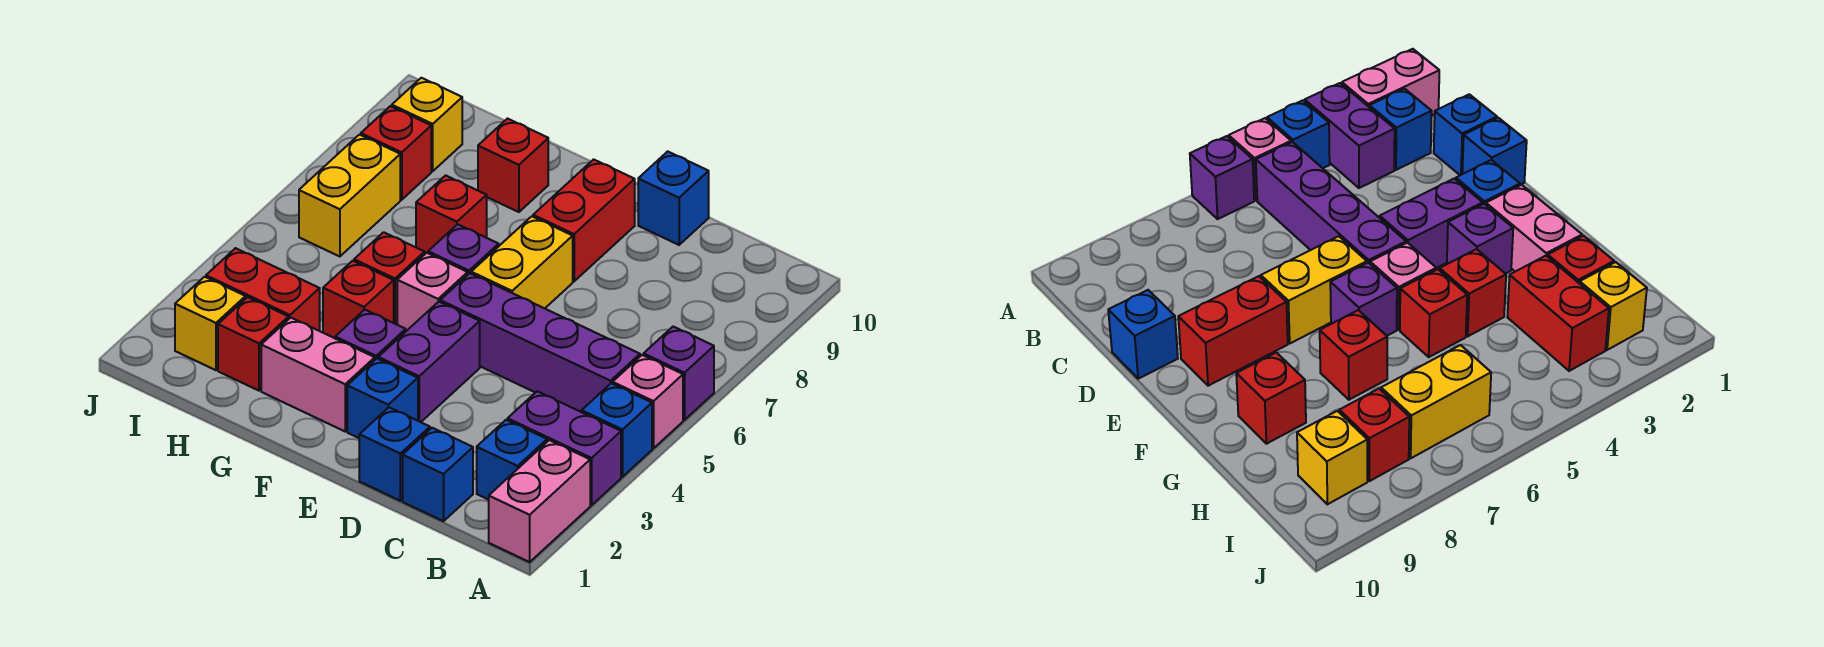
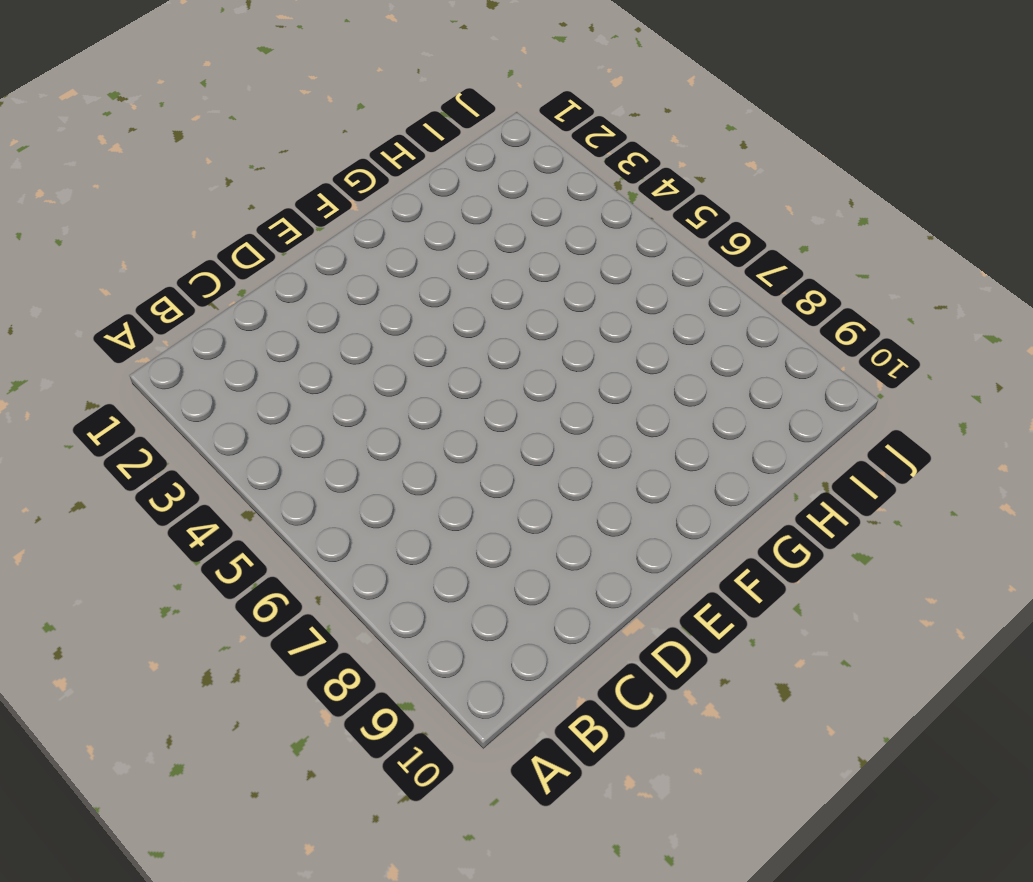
none -> pink brick A1:A2 level 1
none -> purple brick A3:B3 level 1
none -> blue brick A4 level 1

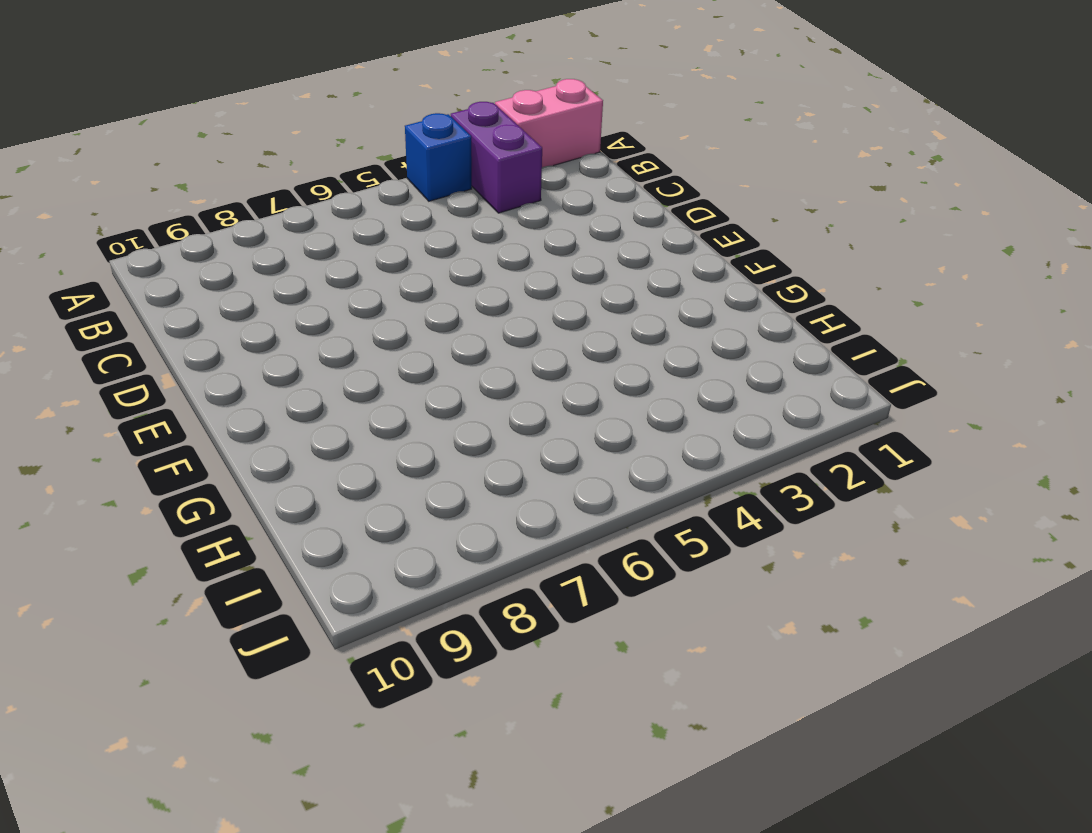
none -> pink brick A5 level 1
none -> purple brick A6 level 1
none -> blue brick B2 level 1

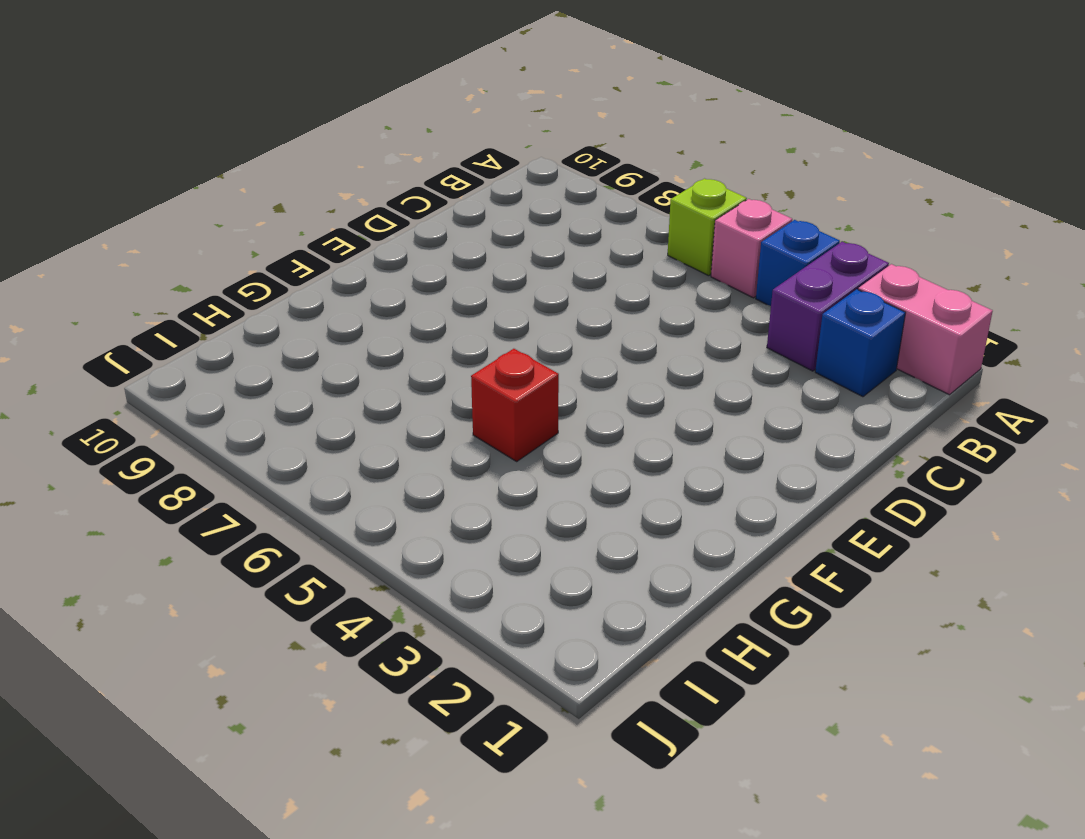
lime brick A6 level 1 -> purple brick A6 level 1
none -> purple brick B5:E5 level 1
none -> blue brick C1 level 1
none -> blue brick D1 level 1

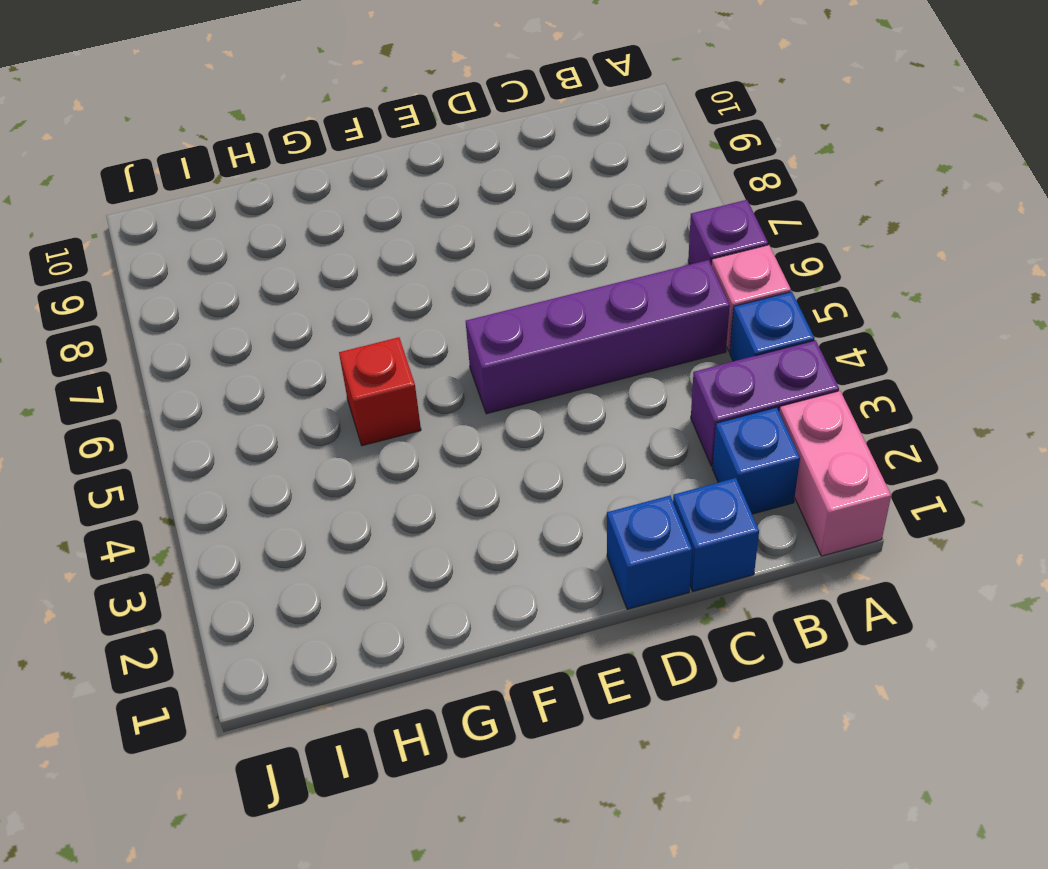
none -> blue brick D10 level 1
none -> blue brick E2 level 1
none -> purple brick E3:E4 level 1

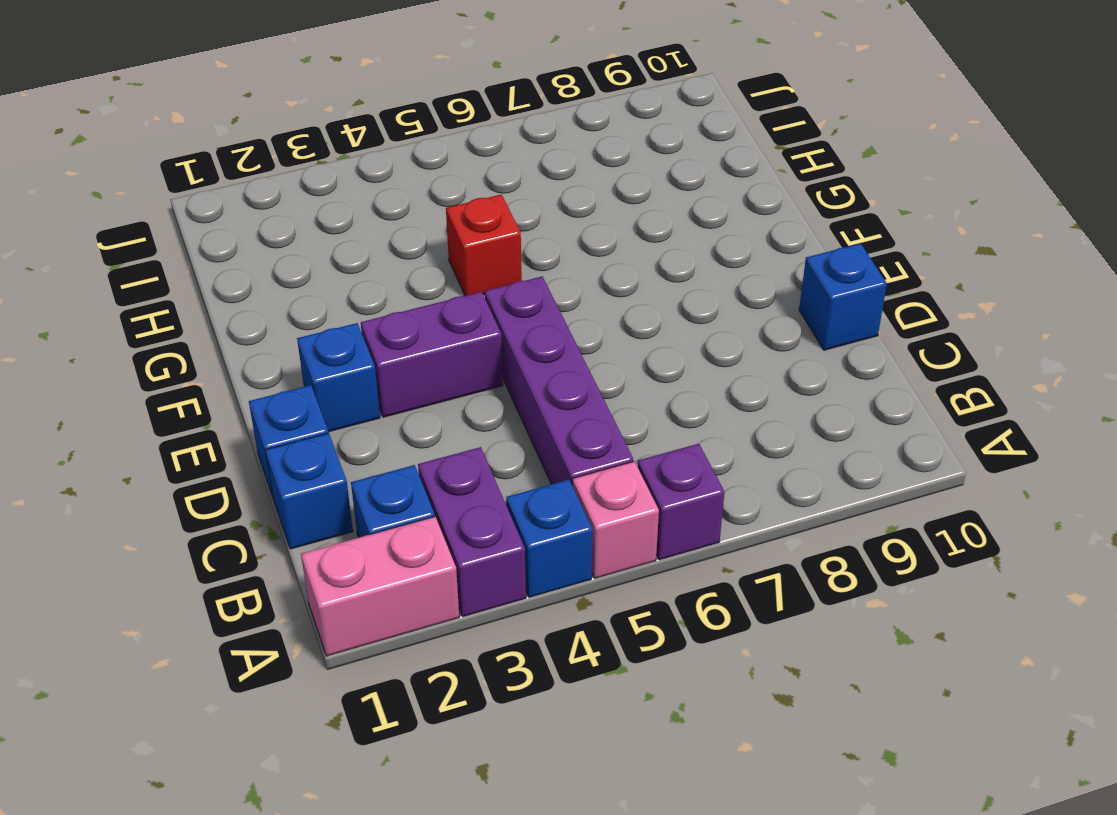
none -> yellow brick E6:E7 level 1
none -> red brick E8:E9 level 1
none -> pink brick F2:G2 level 1

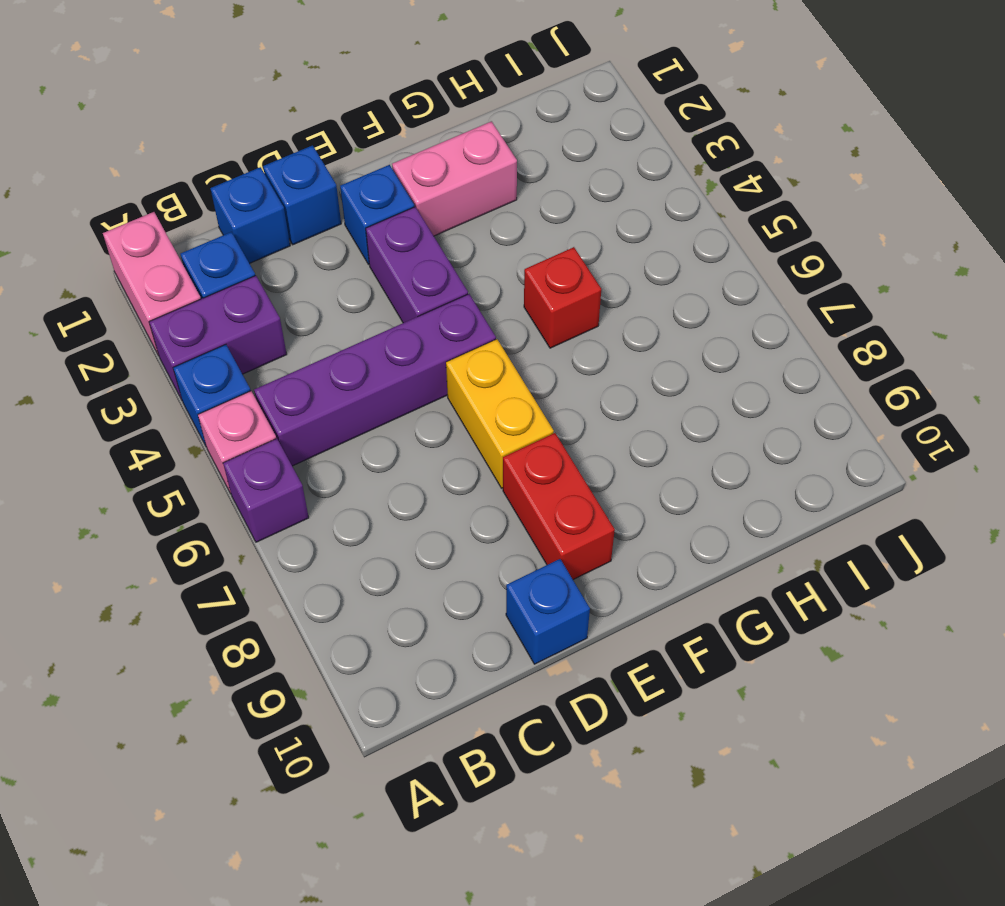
none -> purple brick F3 level 1
none -> pink brick F5 level 1
none -> purple brick F6 level 1

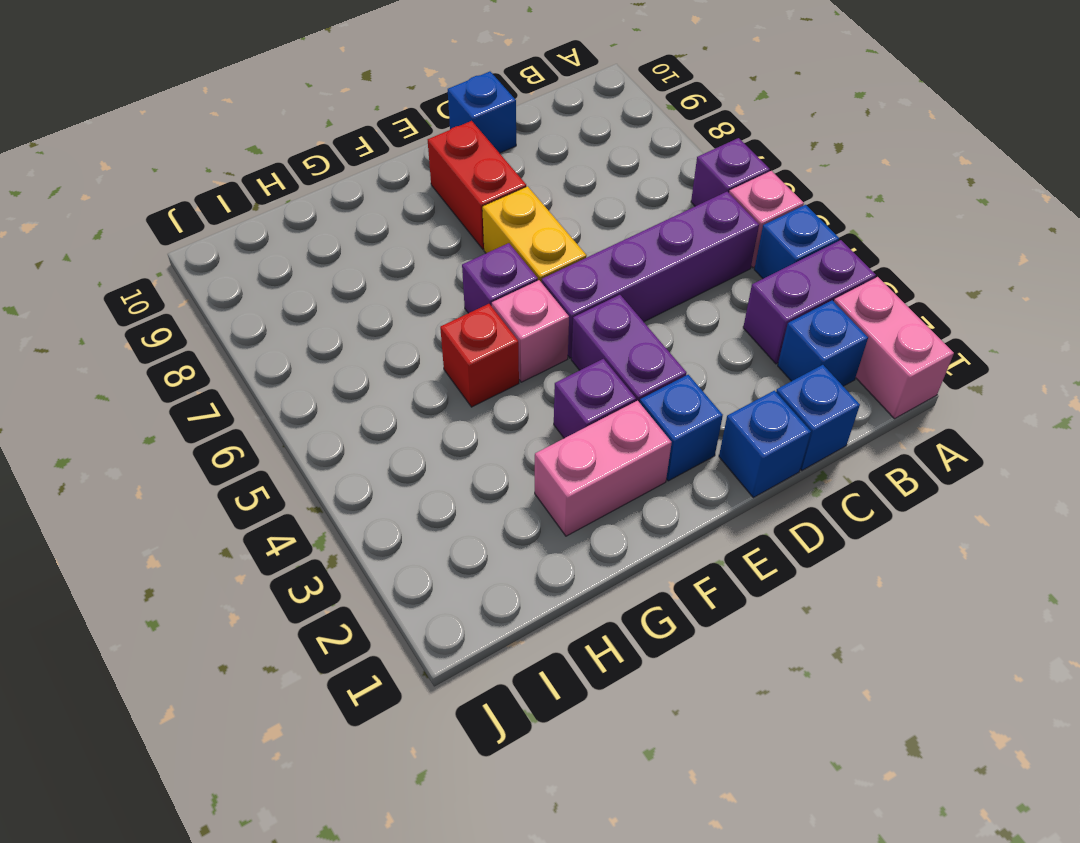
none -> red brick G4 level 1
none -> red brick G7 level 1
none -> red brick G9 level 1

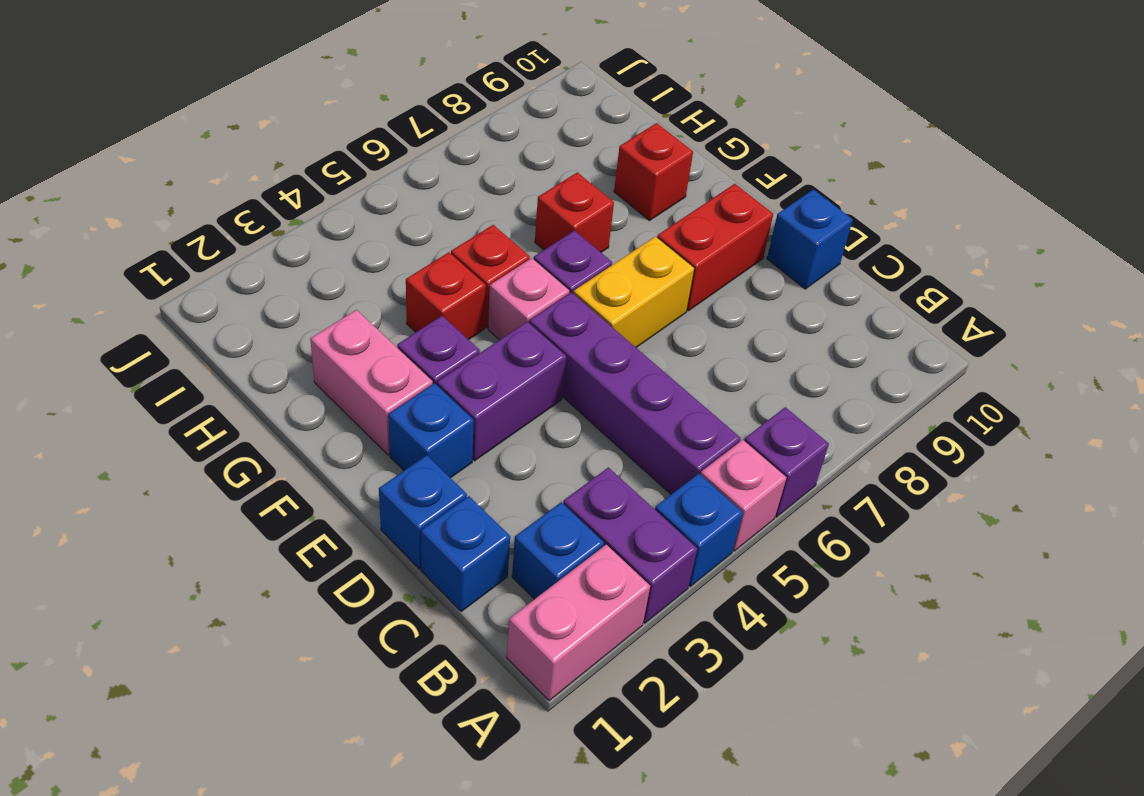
none -> red brick H2 level 1
none -> red brick H3:I3 level 1
none -> yellow brick I2 level 1

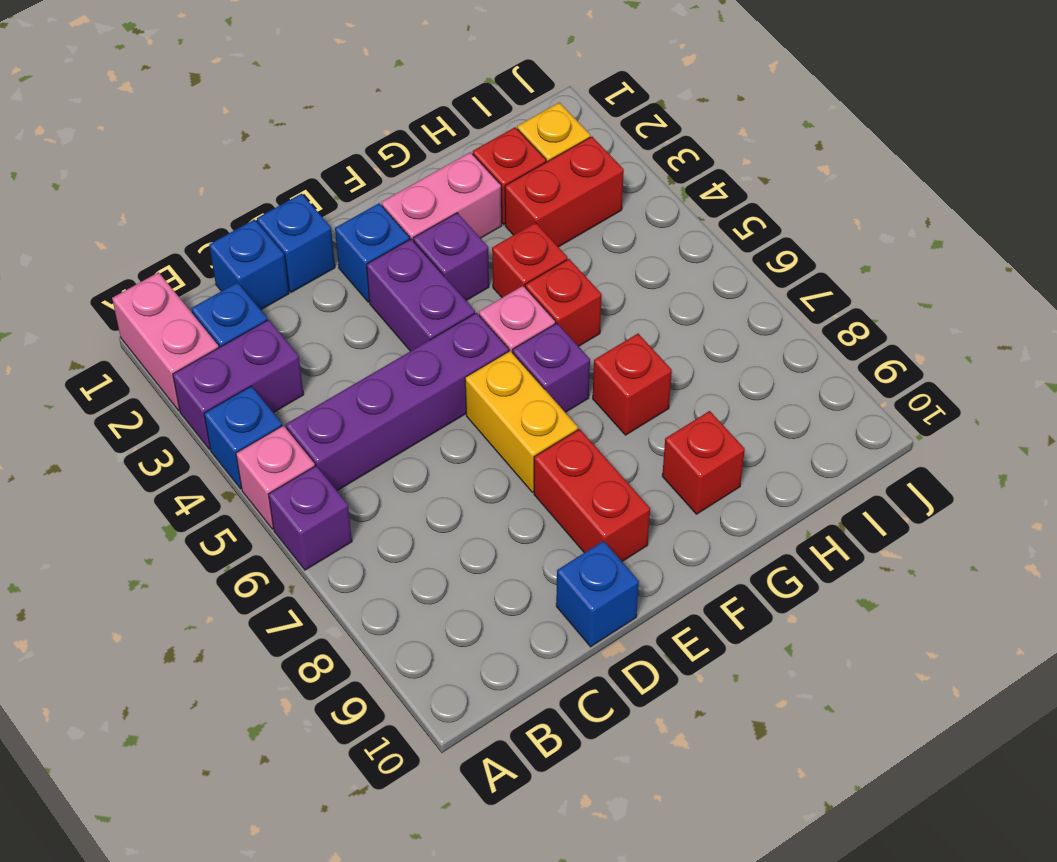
none -> yellow brick I6:I7 level 1
none -> red brick I8 level 1
none -> yellow brick I9 level 1

